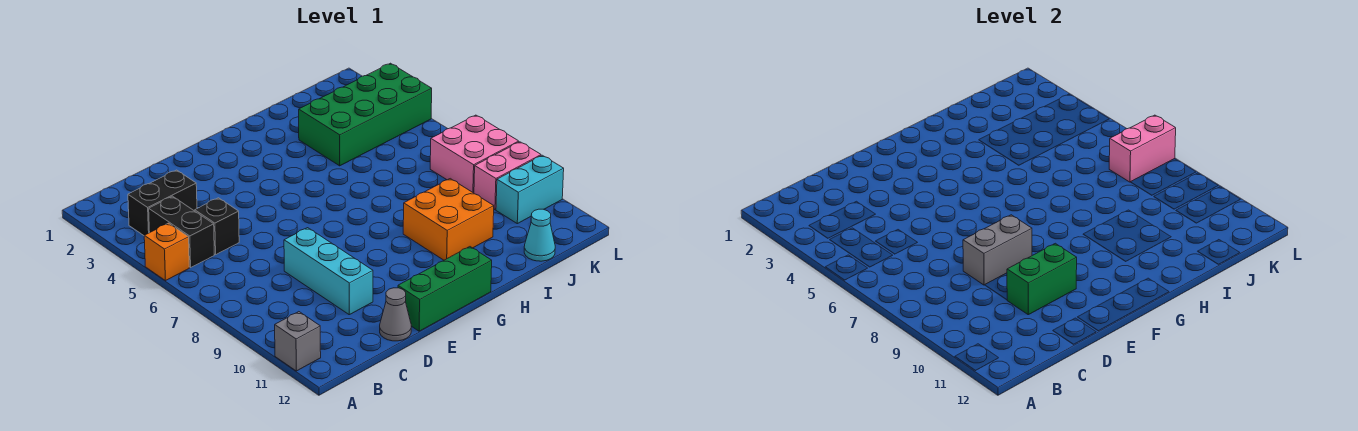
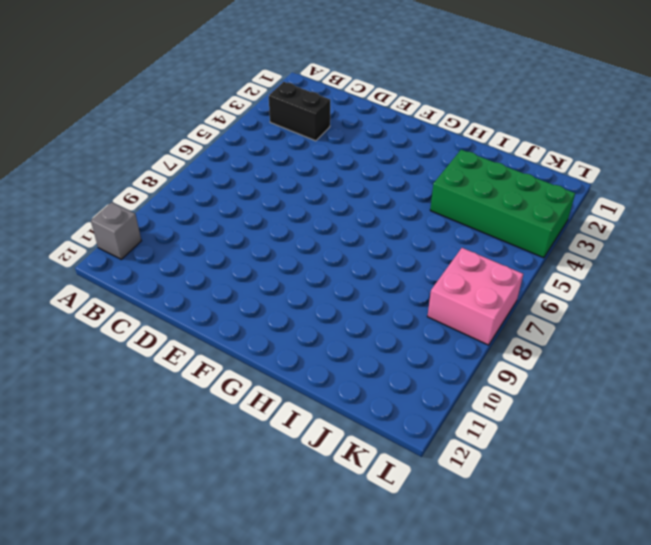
none -> orange brick A5 level 1
none -> black brick B4:B5 level 1
none -> black brick C5 level 1

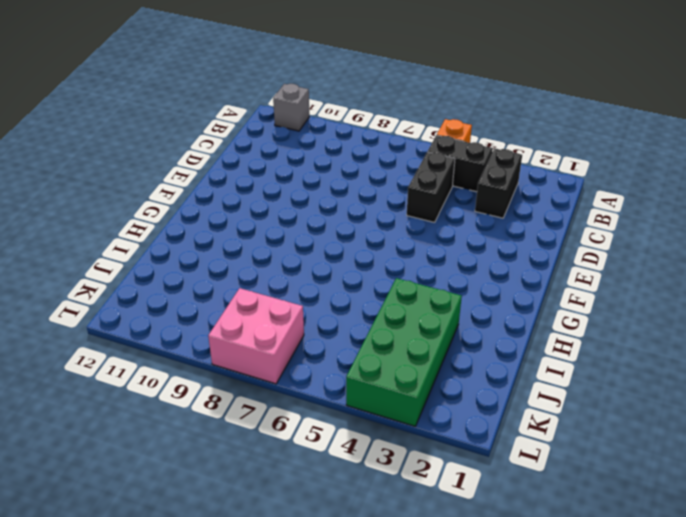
black brick C5:D5 level 1 -> black brick C5 level 1
none -> cyan brick D8:D10 level 1
none -> grey cone D12 level 1
none -> green brick E12:G12 level 1

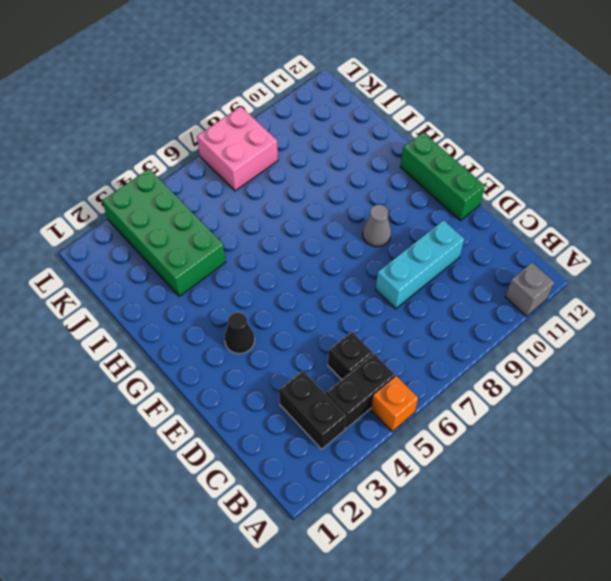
black cone F3 level 1 -> none
grey cone F9 level 1 -> grey cone D12 level 1
none -> orange brick H9:I10 level 1
none -> cyan cone J12 level 1
none -> pink brick K9:L9 level 1

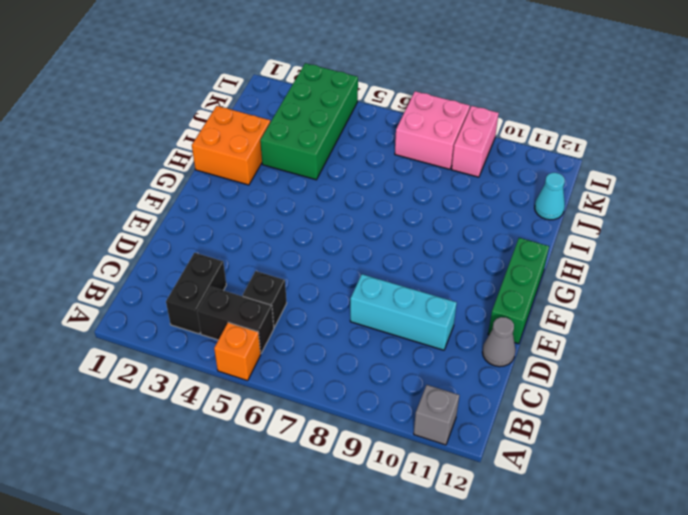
orange brick H1:I2 level 1 -> orange brick H9:I10 level 1
none -> cyan brick K10:L10 level 1
none -> grey brick D8:E8 level 2
none -> green brick D10:E10 level 2

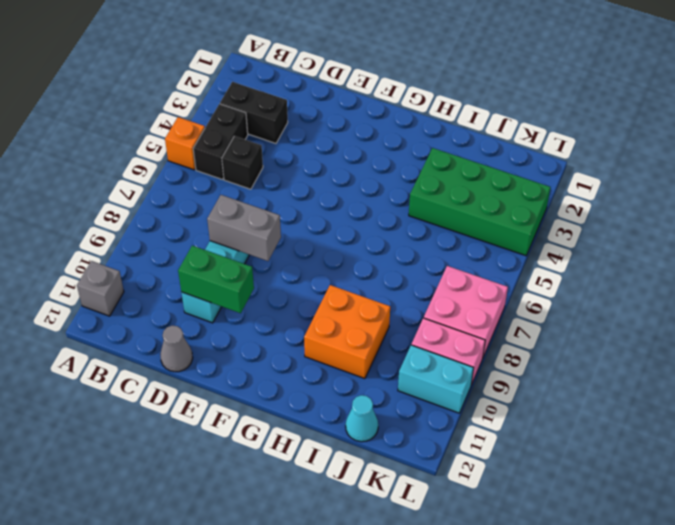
none -> green brick E12:G12 level 1
none -> pink brick K7:L7 level 2

